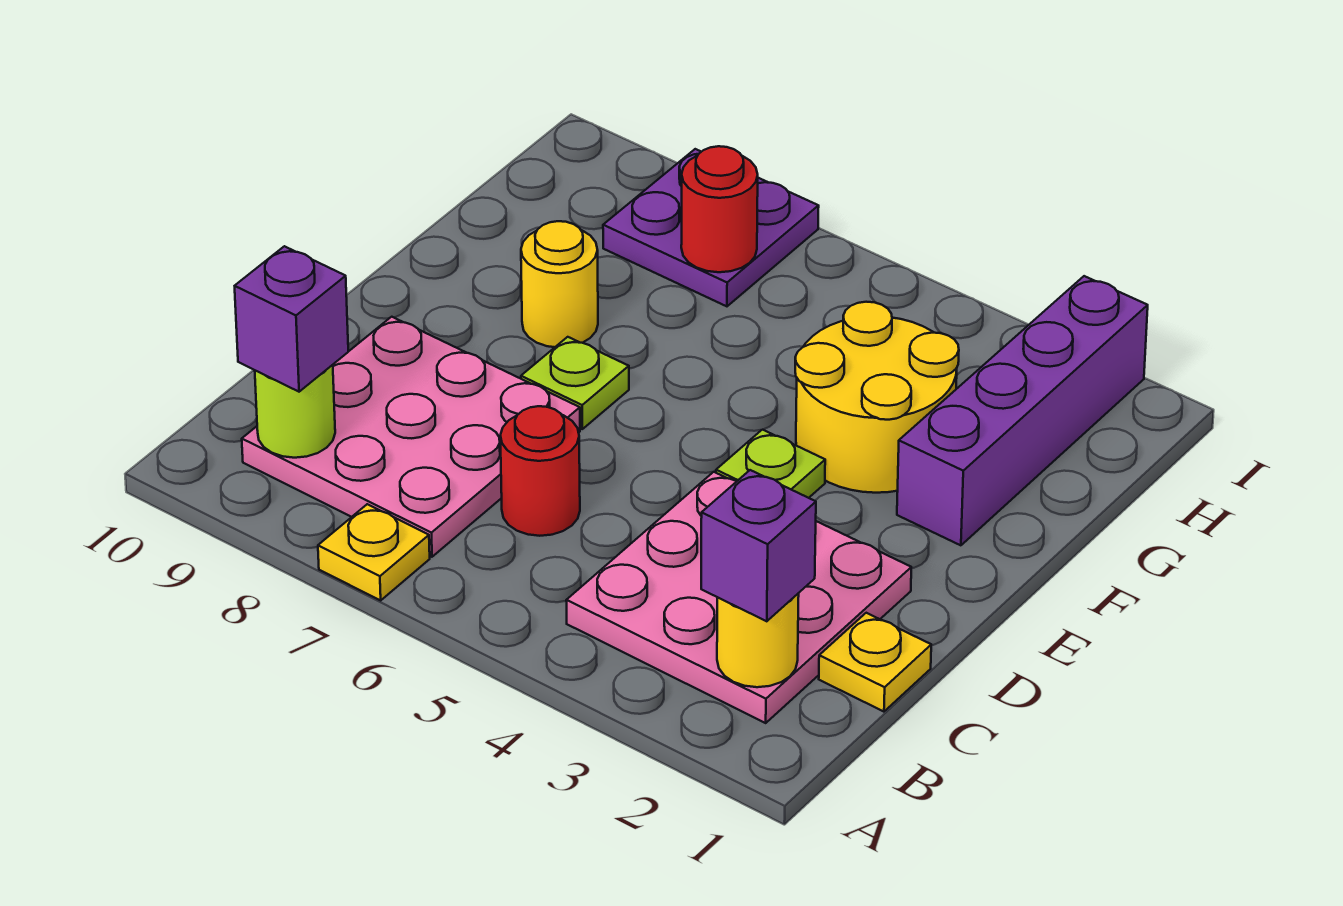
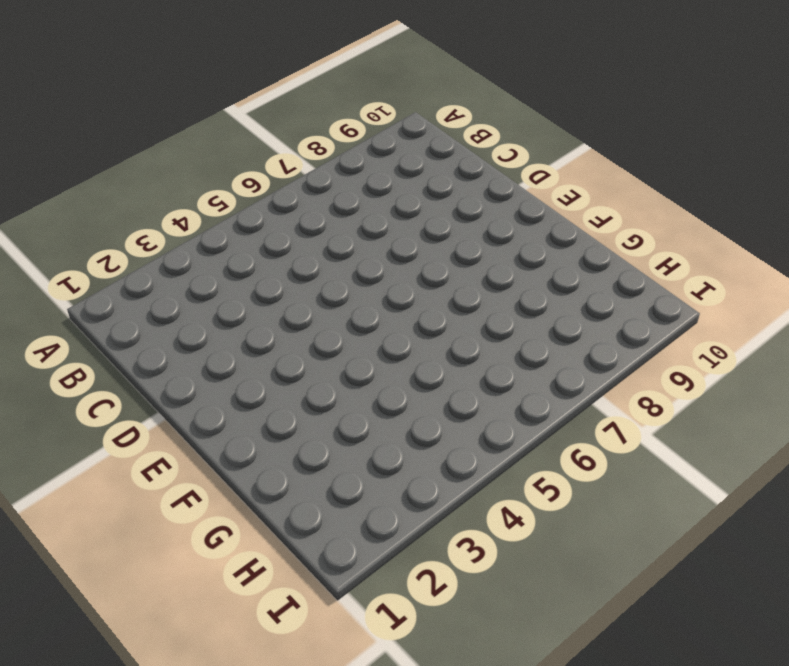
none -> yellow plate A7 level 1
none -> pink plate B2:D4 level 1
none -> pink plate B7:D9 level 1

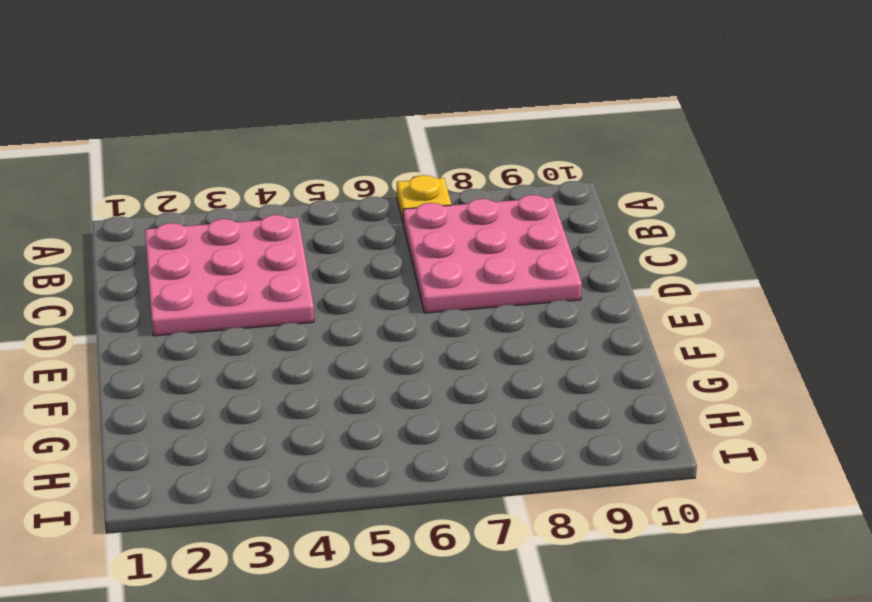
none -> yellow plate C1 level 1
none -> red round brick C6 level 1
none -> lime plate E4 level 1

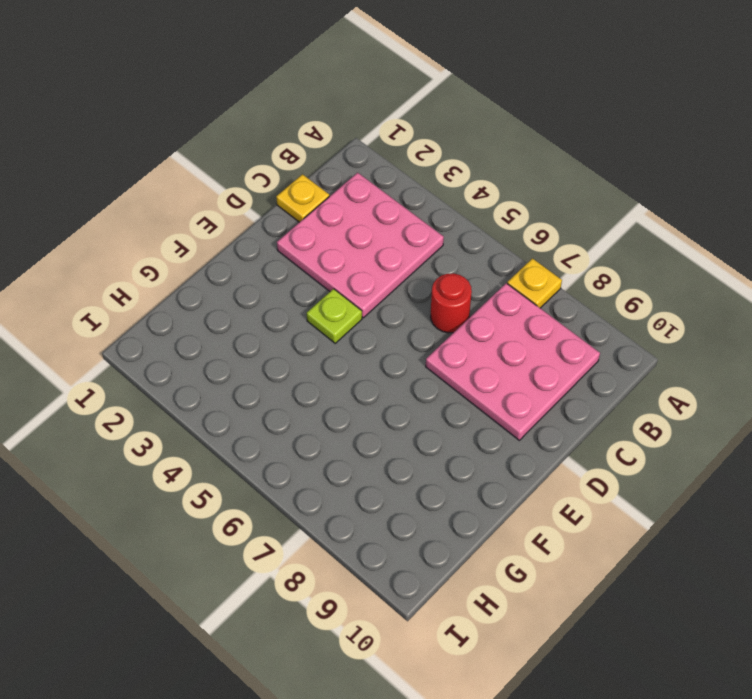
none -> lime plate E7 level 1
none -> purple brick F2:I2 level 1
none -> yellow round brick F3:G4 level 1

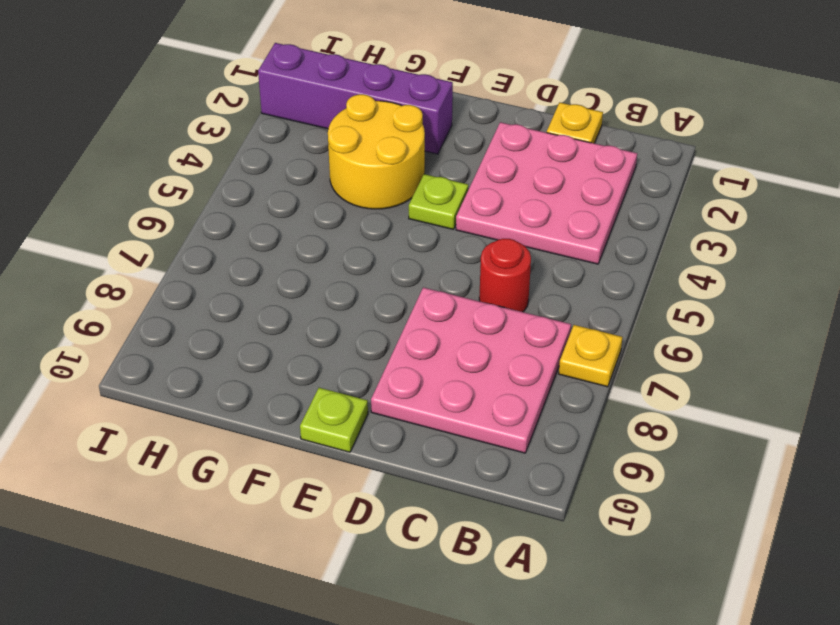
lime plate E10 level 1 -> lime plate E7 level 1
none -> yellow round brick F8 level 1
none -> purple plate H7:I8 level 1
none -> yellow round brick B2 level 2

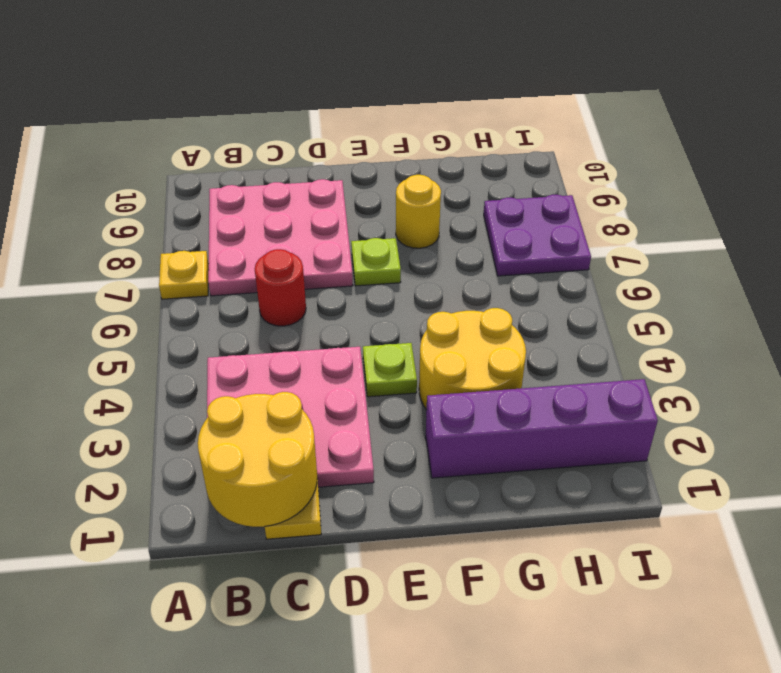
yellow round brick B1:C2 level 2 -> yellow round brick B2 level 2
none -> lime round brick B9 level 2
none -> red round brick H7 level 2
none -> purple brick B2 level 3

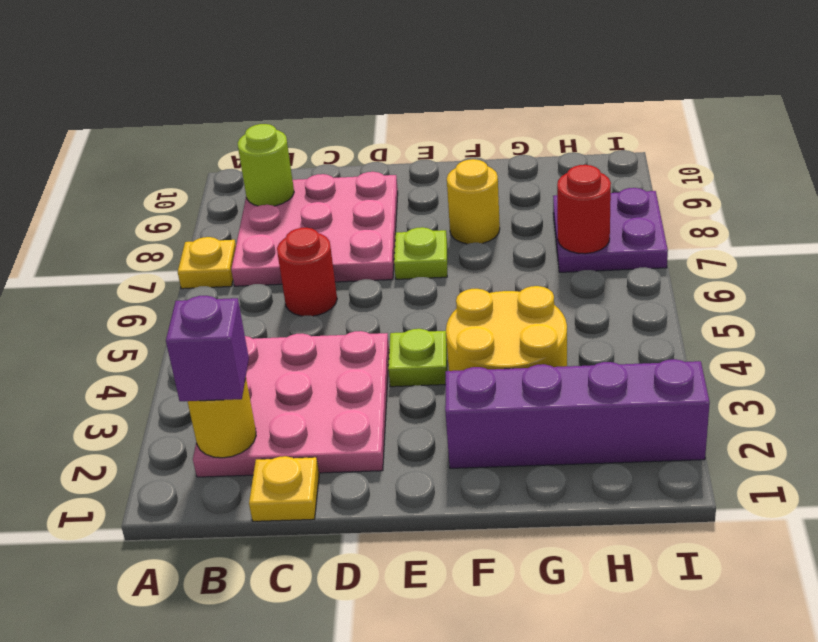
none -> purple brick B9 level 3

